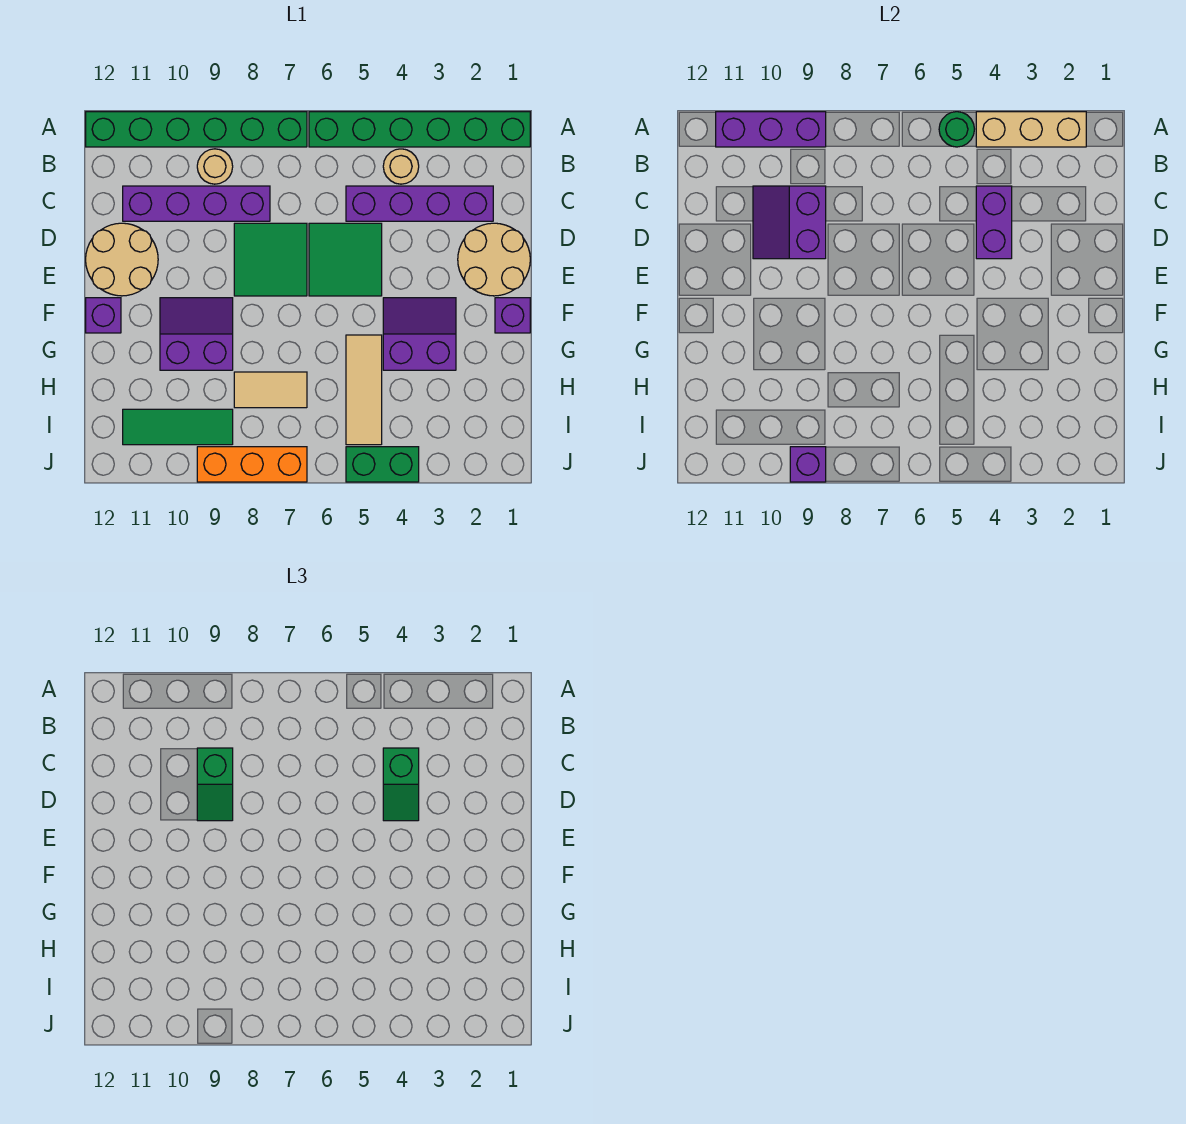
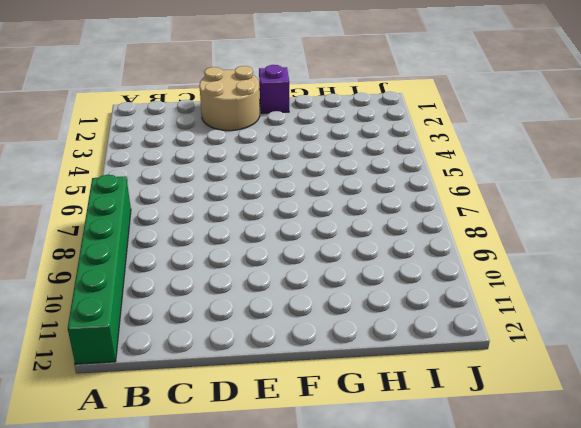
none -> green brick A1:A6 level 1
none -> tan round brick B4 level 1
none -> tan round brick B9 level 1

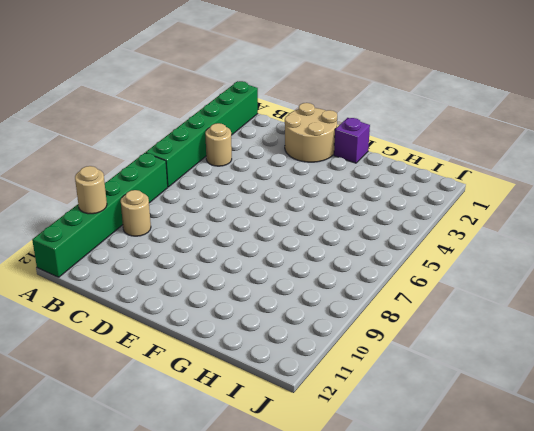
tan round brick A10 level 2 -> purple brick A9:A11 level 2
none -> purple brick C2:C5 level 1
none -> purple brick C8:C11 level 1
none -> green tile D5:E6 level 1

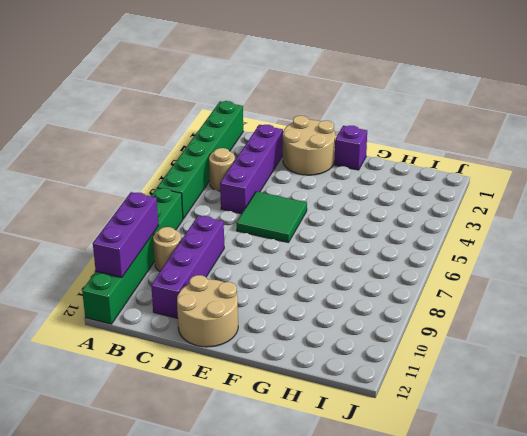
none -> green tile D7:E8 level 1
none -> purple slope F3:G4 level 1 top G
none -> purple slope F9:G10 level 1 top G

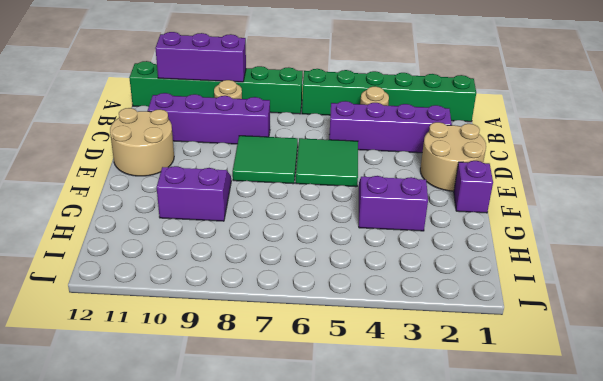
none -> purple brick F12 level 1
none -> tan tile G5:I5 level 1
none -> tan tile H7:H8 level 1

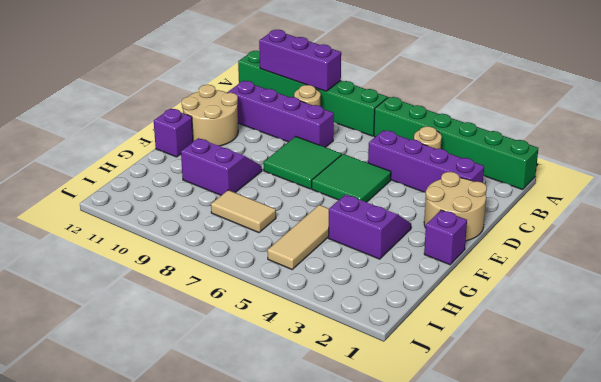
none -> green tile I9:I11 level 1
none -> green brick J4:J5 level 1
none -> orange brick J7:J9 level 1

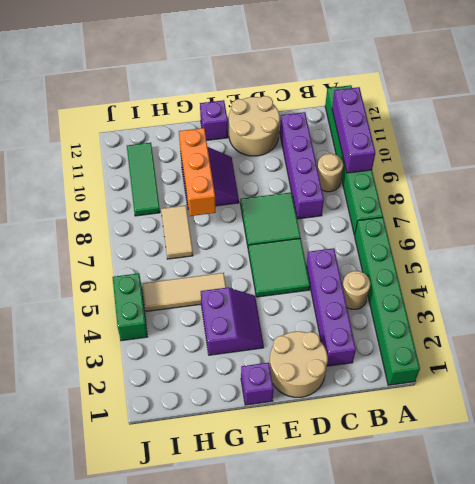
orange brick G8:G10 level 2 -> orange brick J7:J9 level 1
none -> tan brick A2:A4 level 2
none -> green round brick A5 level 2
none -> purple brick C4:D4 level 2

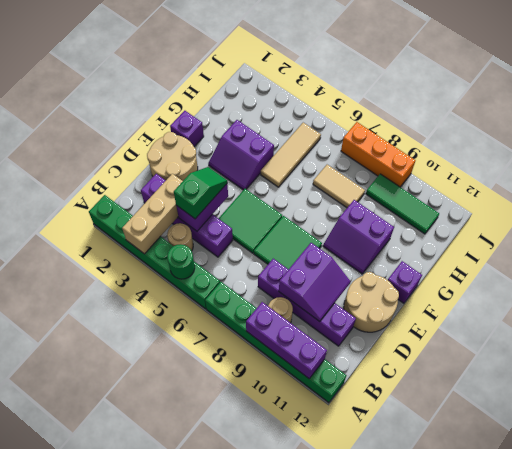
tan brick A3:C3 level 2 -> tan brick A2:A4 level 2
none -> green brick J4:J5 level 1
none -> purple brick J9 level 2
none -> green slope C9:D9 level 3 top C

